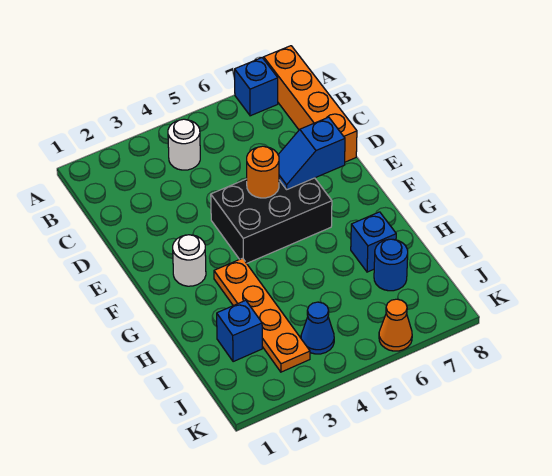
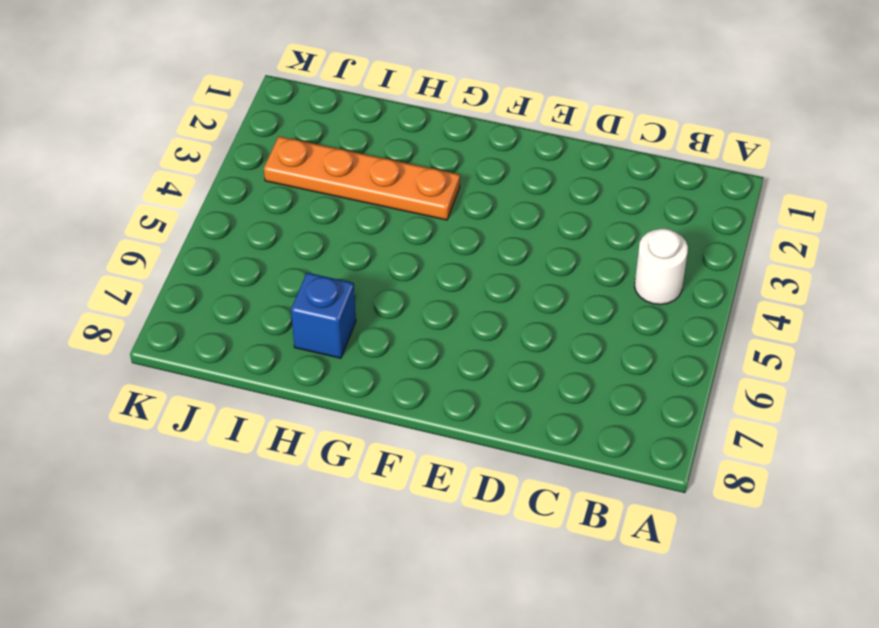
none -> blue brick A7 level 1
none -> orange brick A8:D8 level 1
none -> black brick E4:F6 level 1

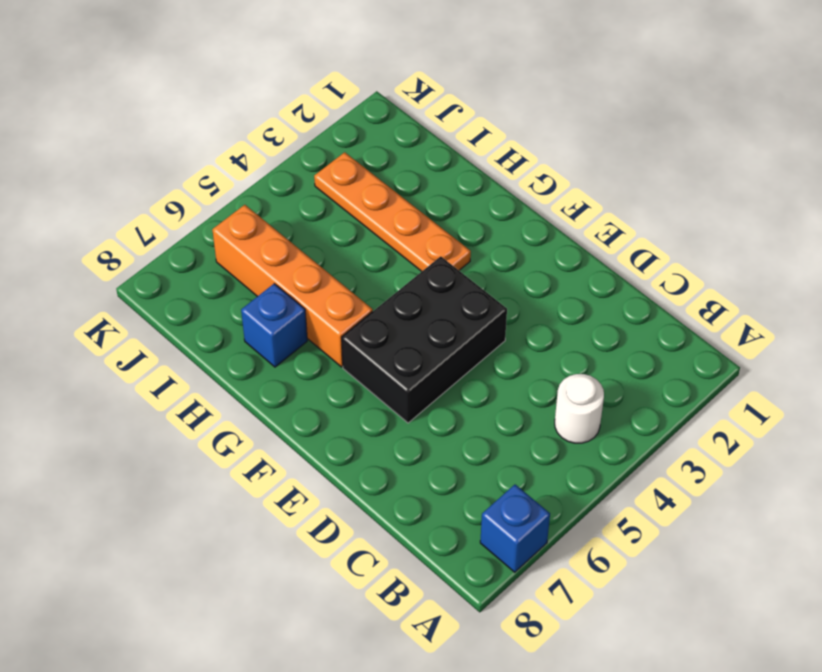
orange brick G6:J6 level 1 -> orange brick A8:D8 level 1
none -> white round brick F2 level 1
none -> blue brick I2 level 1
none -> blue round brick I7 level 1

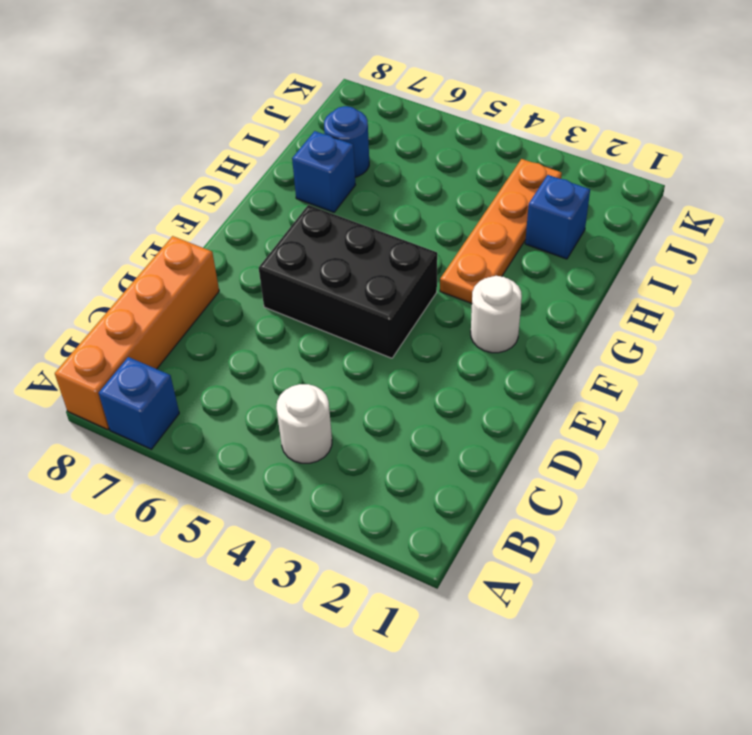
none -> blue cone J4 level 1
none -> orange cone K6 level 1
none -> orange round brick E5 level 2

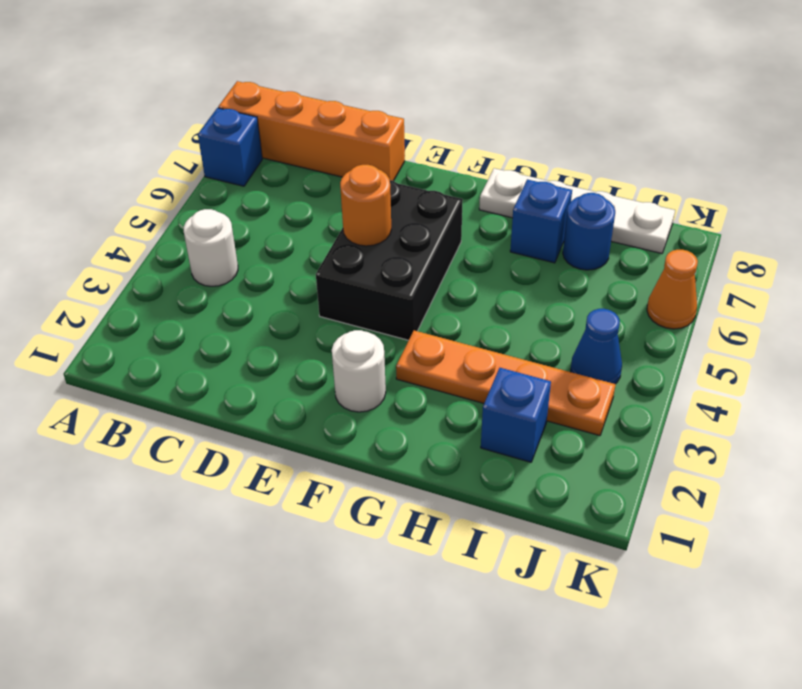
white plate G8:J8 level 1 -> none
none -> blue slope E6:E7 level 2 top 7

